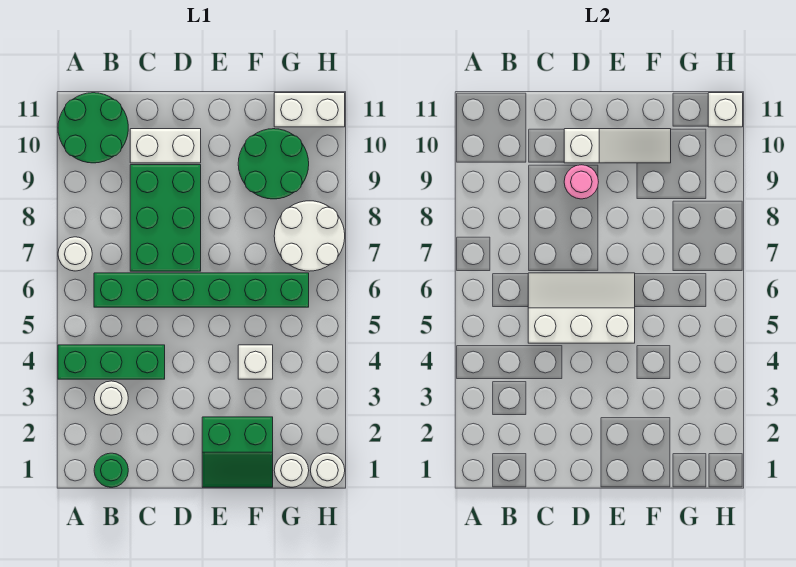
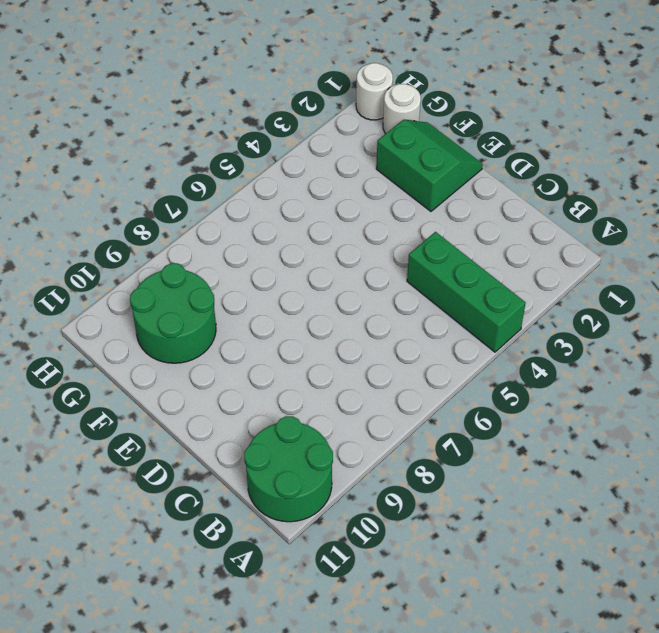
none -> white round brick A7 level 1
none -> green round brick B1 level 1
none -> white round brick B3 level 1

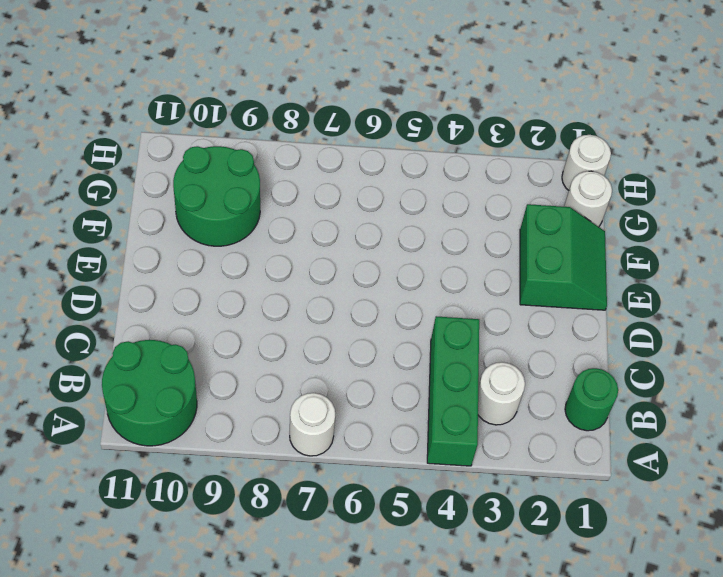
none -> green brick B6:G6 level 1
none -> green brick C7:D9 level 1
none -> white brick C10:D10 level 1

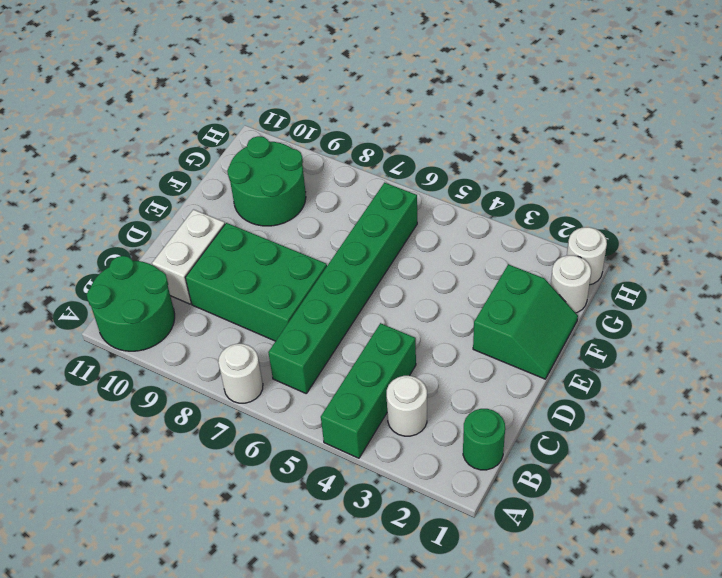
none -> white brick F4 level 1
none -> white round brick G7:H8 level 1
none -> white brick G11:H11 level 1

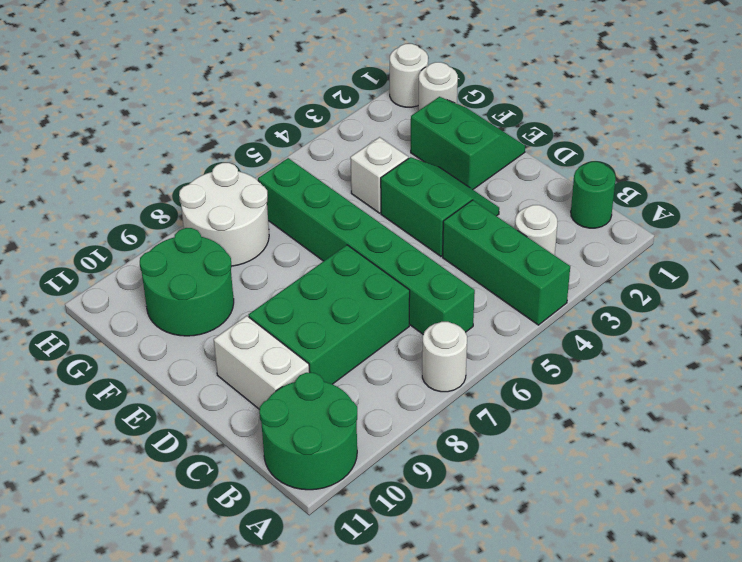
green slope D3:E4 level 1 top 4 -> none
none -> white brick G11:H11 level 1
none -> white slope C5:E6 level 2 top 5
none -> pink round brick D9 level 2

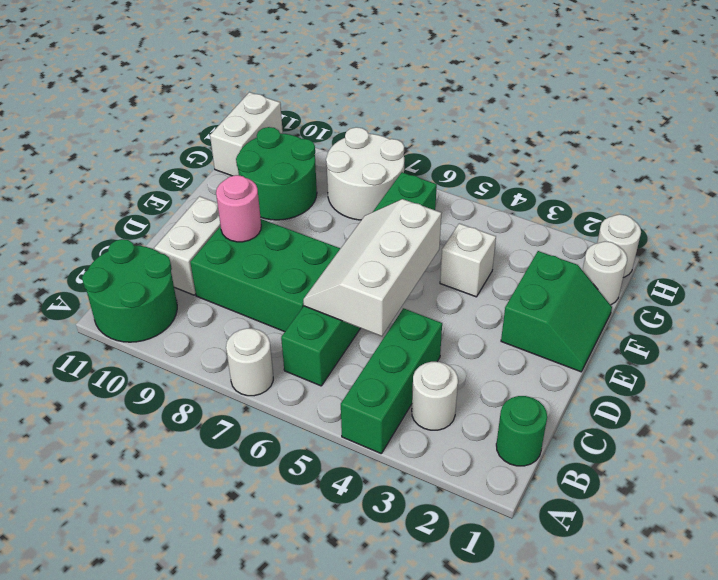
none -> white slope D10:F10 level 2 top D
none -> white brick H11 level 2

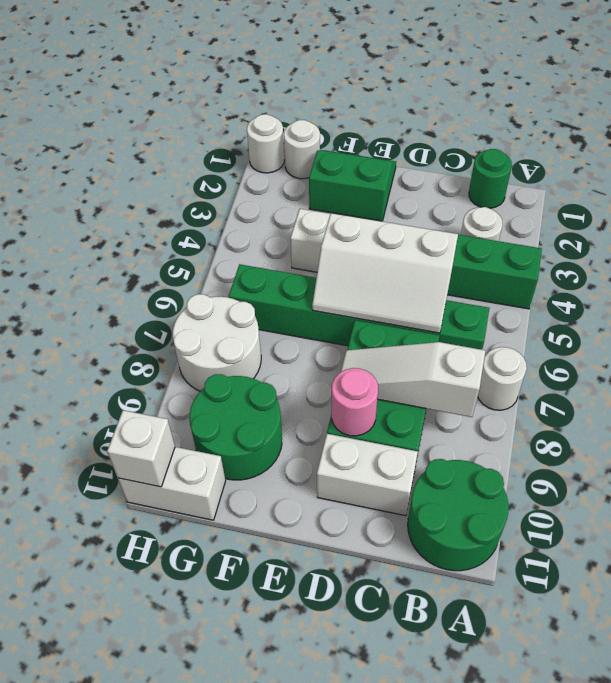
white slope B8:D8 level 2 top B -> white slope D10:F10 level 2 top D

